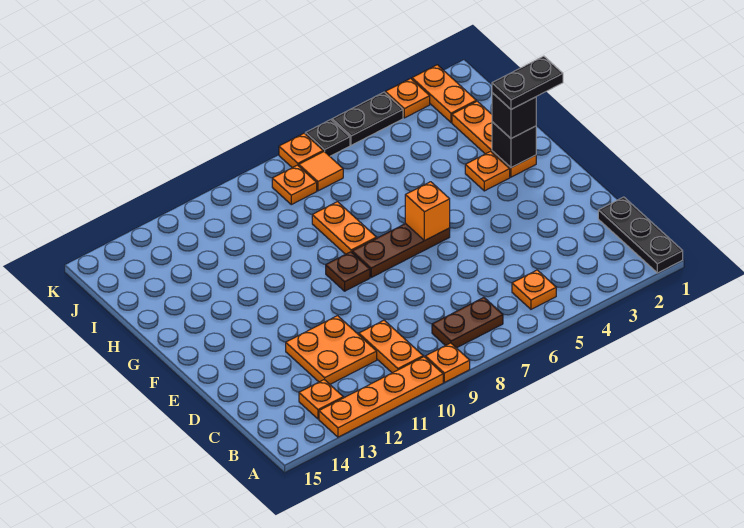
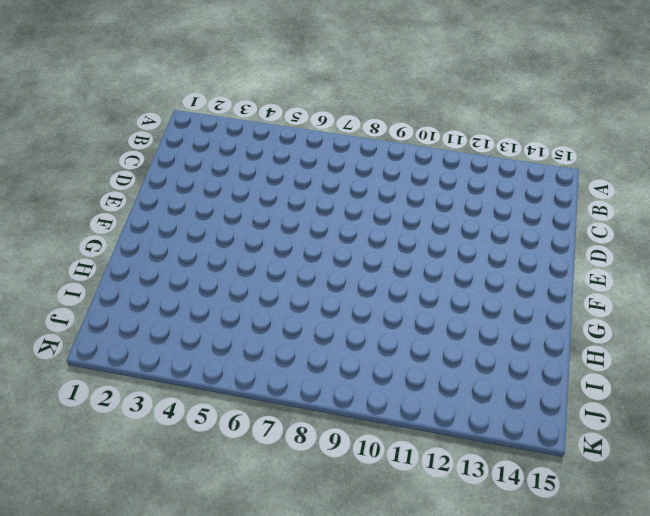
none -> black plate A1:C1 level 1
none -> orange plate A9 level 1
none -> orange plate A10:A13 level 1

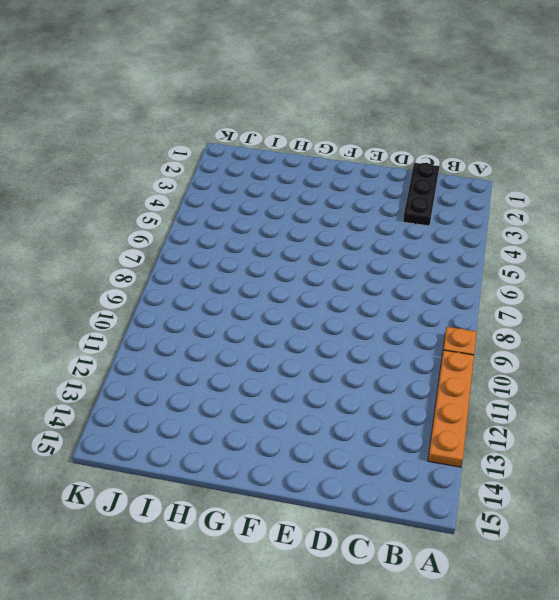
black plate C1:C3 level 1 -> black plate A1:C1 level 1
none -> orange plate B5 level 1
none -> brown plate B7:B8 level 1
none -> orange plate B10:C10 level 1

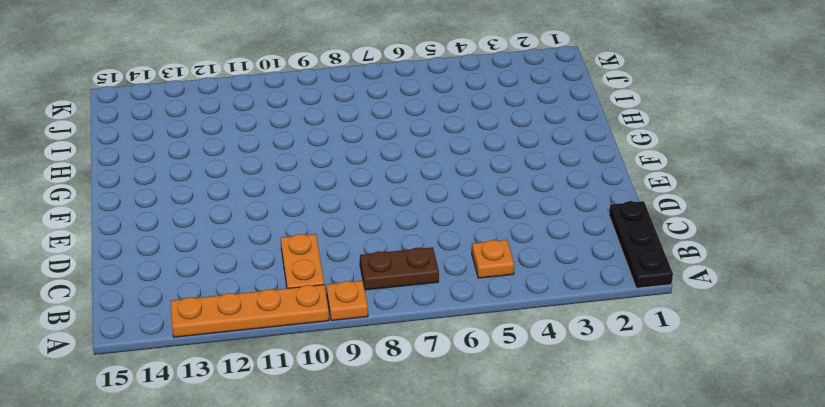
none -> orange plate B13 level 1
none -> orange plate C11:D12 level 1
none -> brown plate F6:F8 level 1

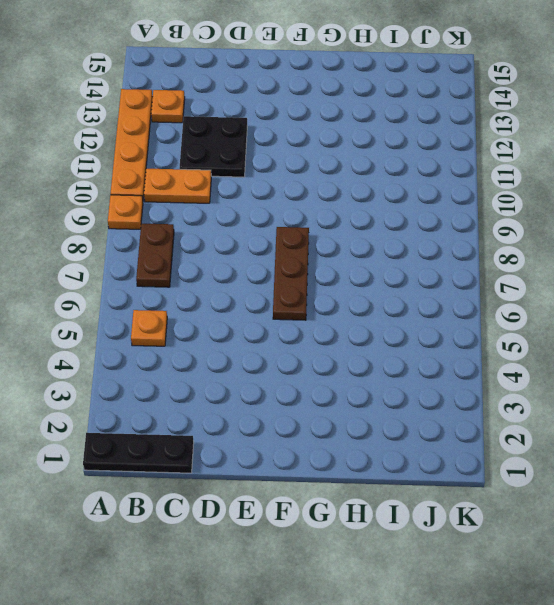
black plate C11:D12 level 1 -> orange plate C11:D12 level 1
none -> brown plate F9 level 1
none -> orange plate G2:I2 level 1
none -> orange plate G3 level 1

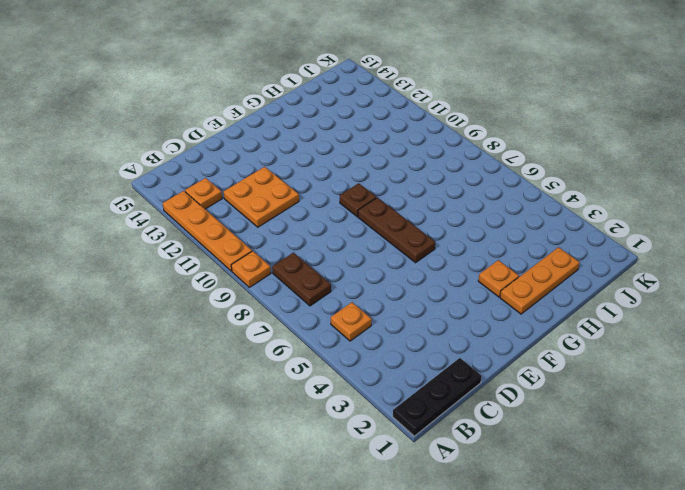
none -> orange plate B10:C10 level 1
none -> orange plate G8:H8 level 1
none -> orange plate J2:K2 level 1

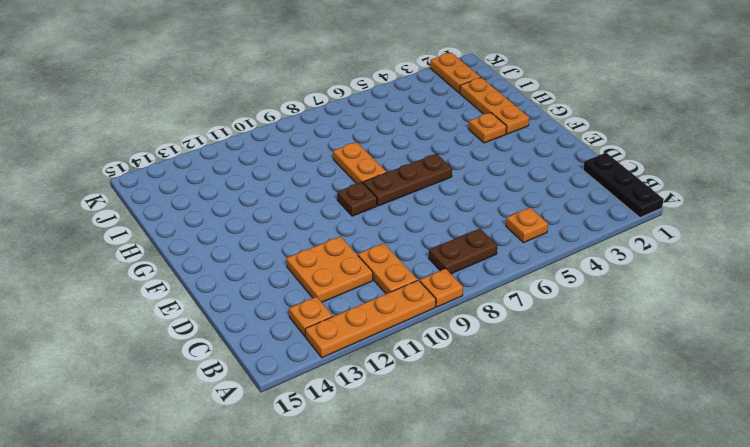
none -> orange tile J7 level 1
none -> orange plate J8 level 1
none -> orange plate K3 level 1

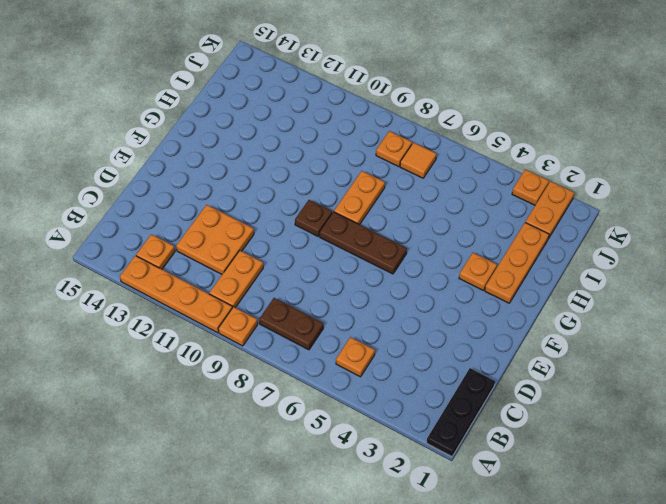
none -> black plate K4:K5 level 1
none -> black plate K6 level 1
none -> orange plate K7 level 1

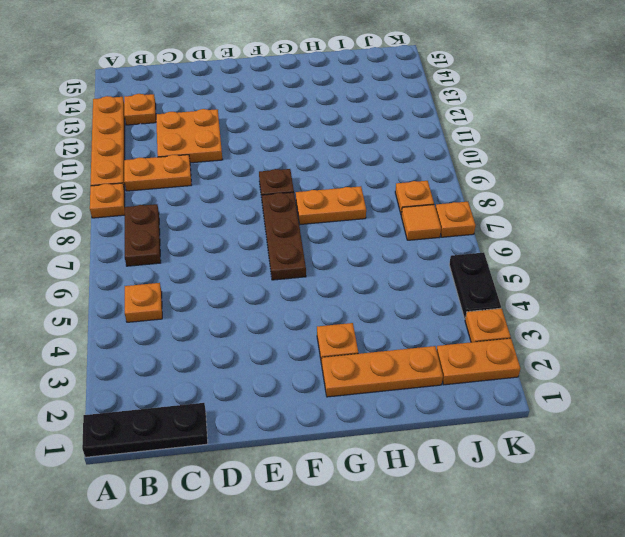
none -> black plate K6 level 1
none -> orange brick F6 level 2
none -> black brick G2 level 2

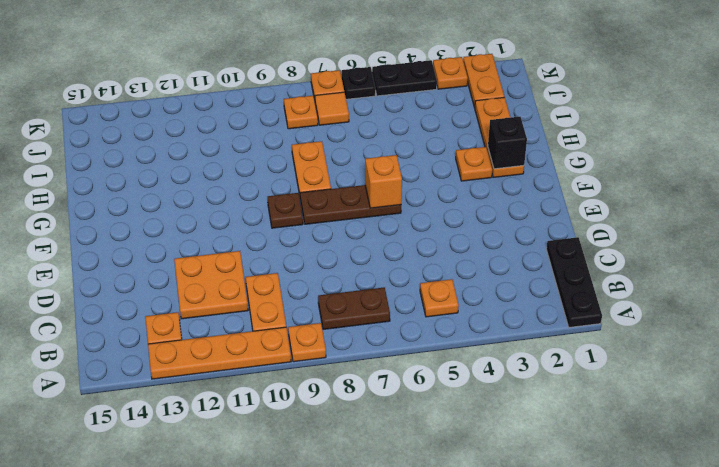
none -> black brick G2 level 3
none -> black plate G1:G2 level 4

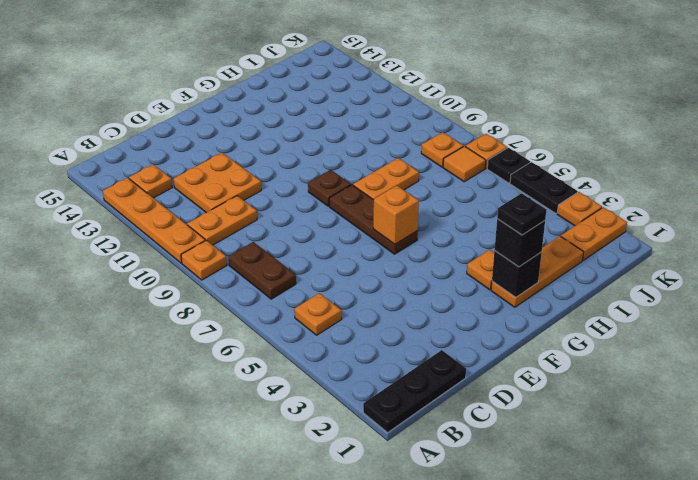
black plate G2 level 4 -> black plate G1:G2 level 4

